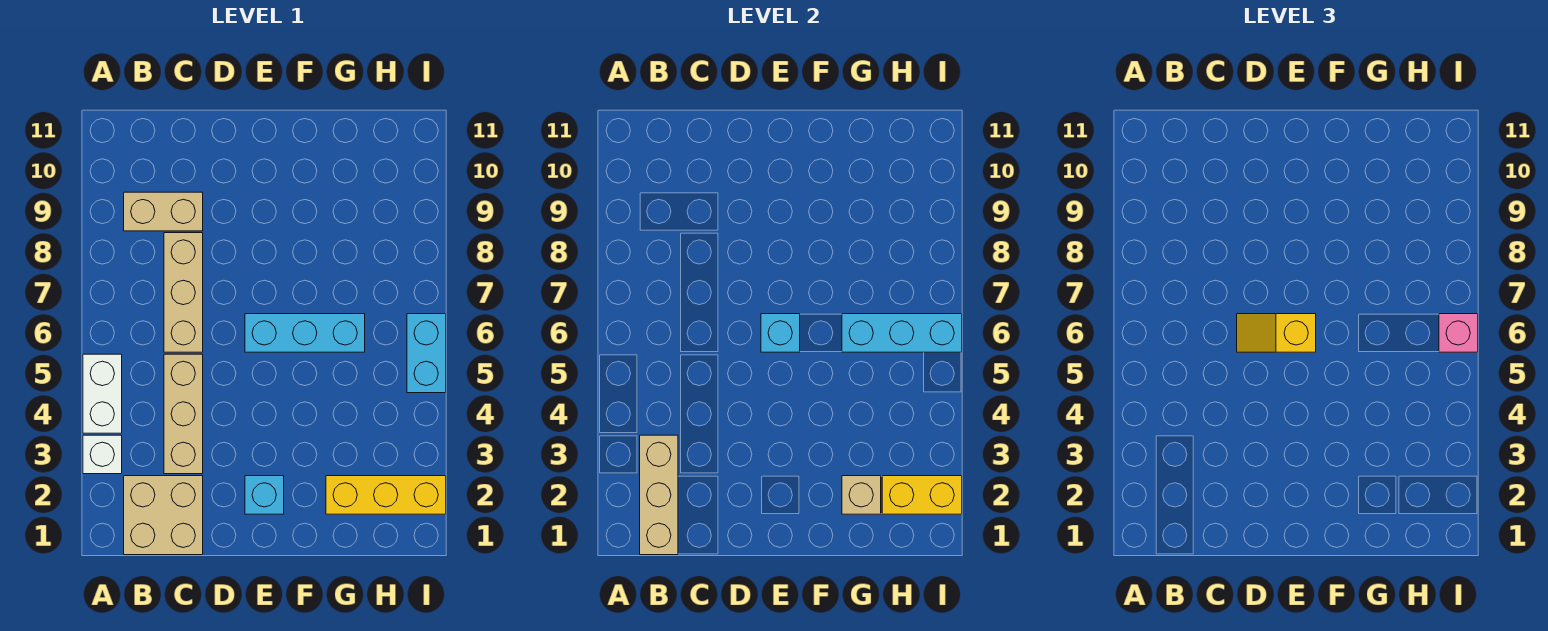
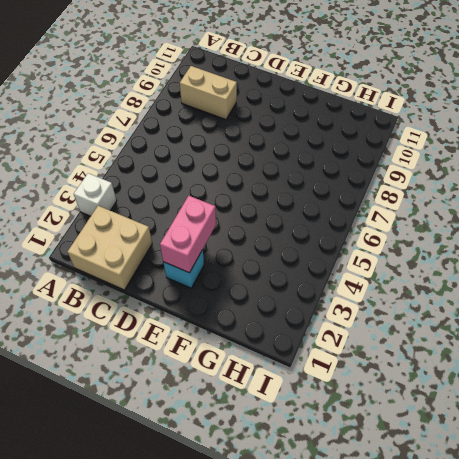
pink brick E2:E3 level 2 -> none
none -> white brick A4:A5 level 1
none -> tan brick C3:C5 level 1
none -> tan brick C6:C8 level 1

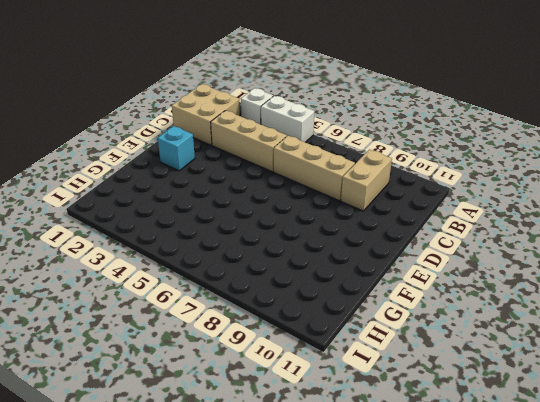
none -> cyan brick E6:G6 level 1
none -> yellow brick G2:I2 level 1
none -> cyan brick I5:I6 level 1

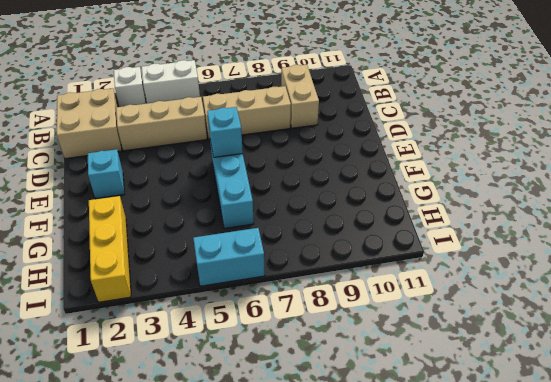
none -> tan brick B1:B3 level 2
none -> tan brick G2 level 2
none -> cyan brick G6:I6 level 2

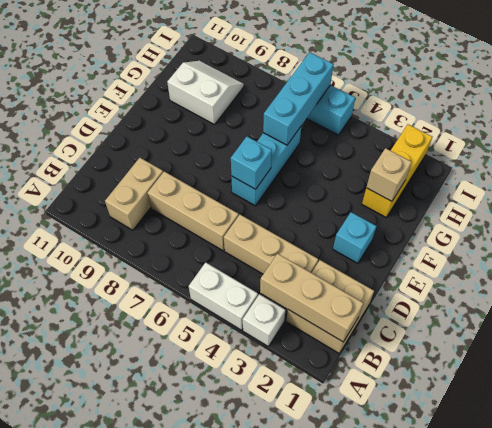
white slope G9:H10 level 1 top G -> none
none -> yellow brick H2:I2 level 2
none -> yellow slope D6:E6 level 3 top E
none -> pink brick I6 level 3

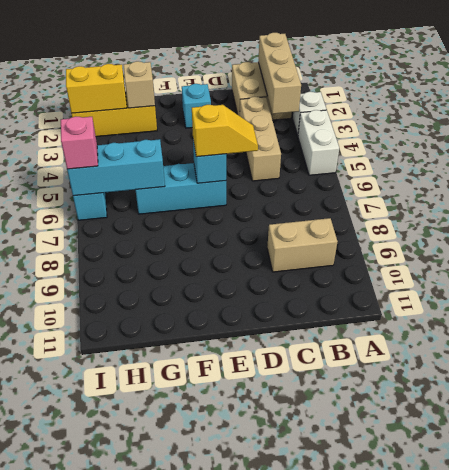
none -> tan brick C6:C8 level 1

